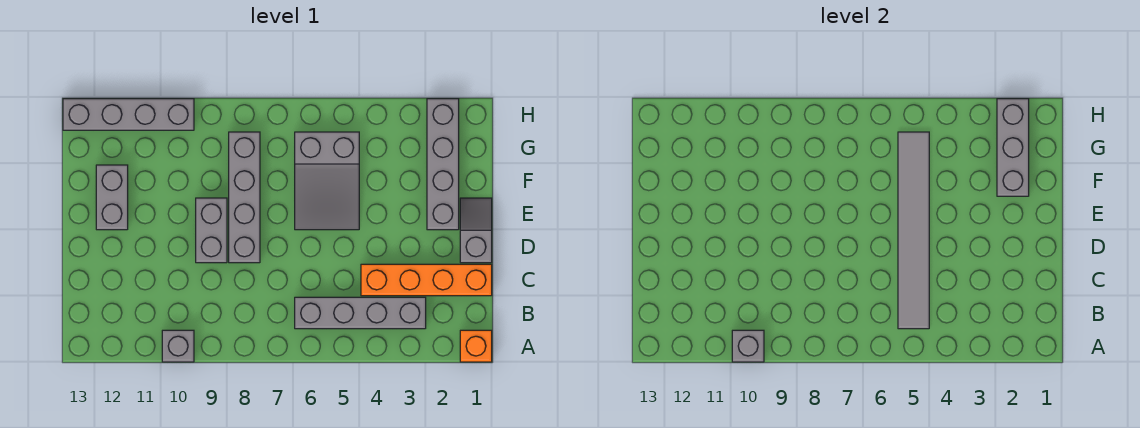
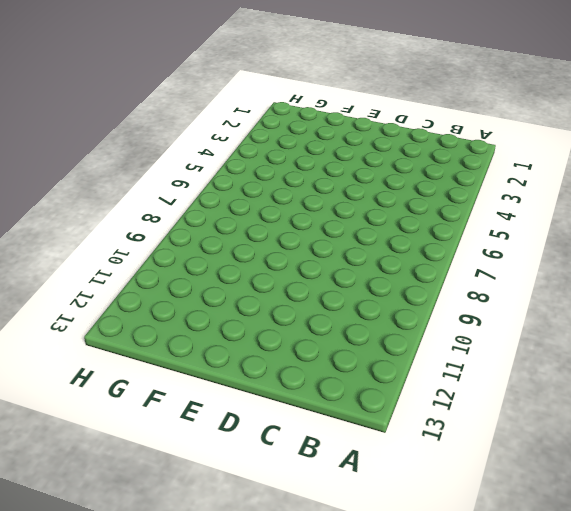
none -> orange brick A1 level 1
none -> grey brick A10 level 1
none -> grey brick B3:B6 level 1

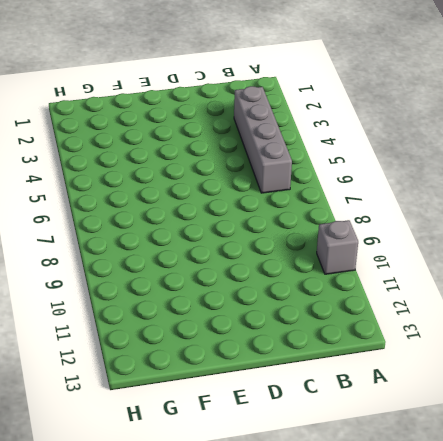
none -> orange brick A1 level 1
none -> orange brick C1:C4 level 1
none -> grey slope D1:E1 level 1 top D

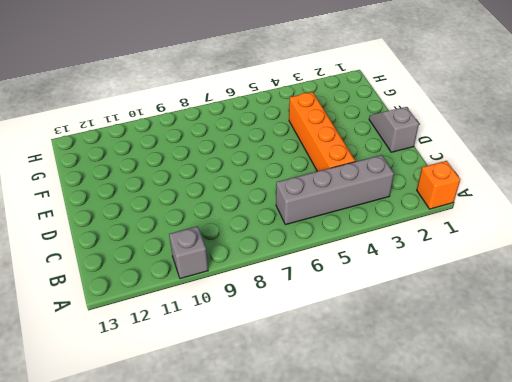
orange brick C4:F4 level 1 -> orange brick C1:C4 level 1
none -> grey brick D8:G8 level 1
none -> grey brick D9:E9 level 1
none -> grey brick E2:H2 level 1

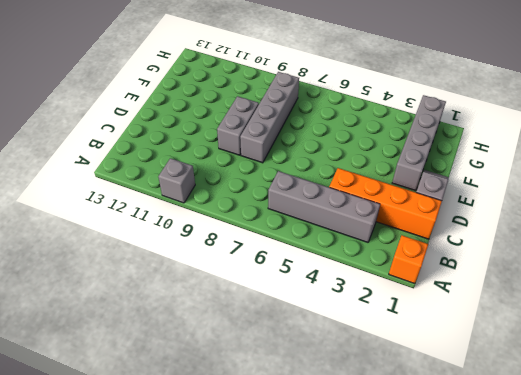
none -> grey slope E5:G6 level 1 top G
none -> grey brick E12:F12 level 1
none -> grey brick H10:H13 level 1

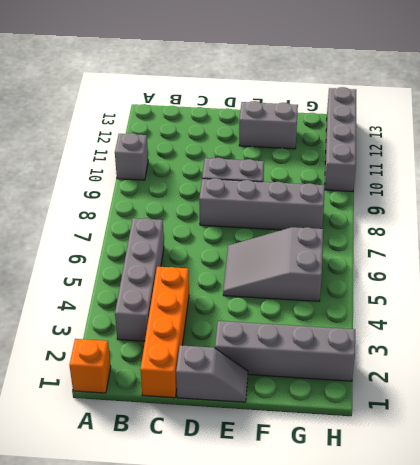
none -> grey brick A10 level 2
none -> grey tile B5:G5 level 2
none -> grey brick F2:H2 level 2

